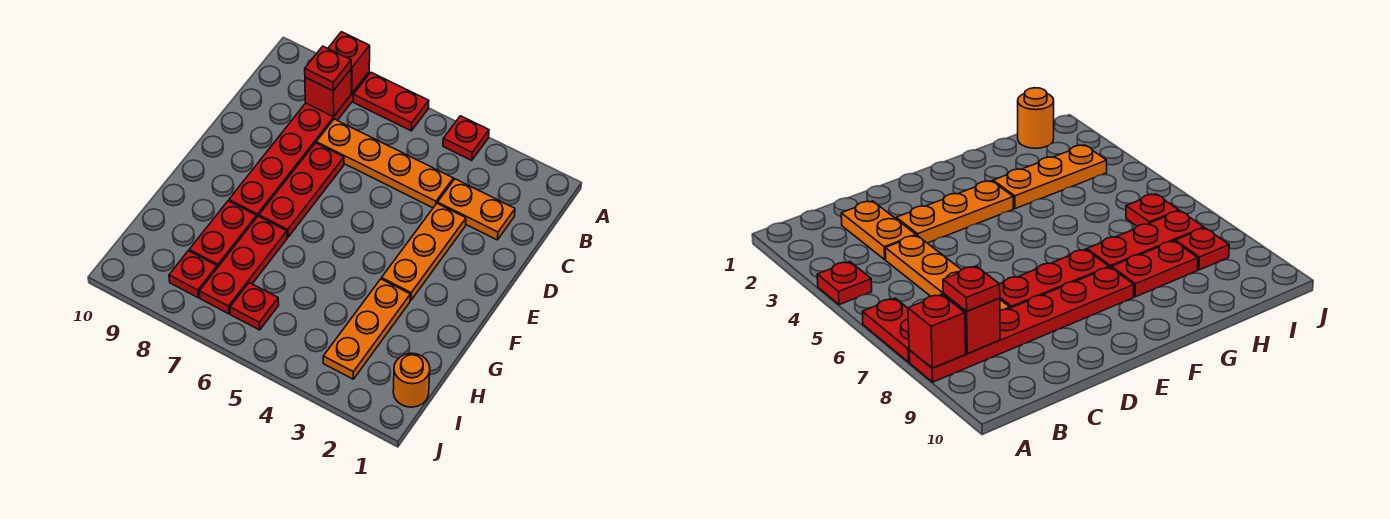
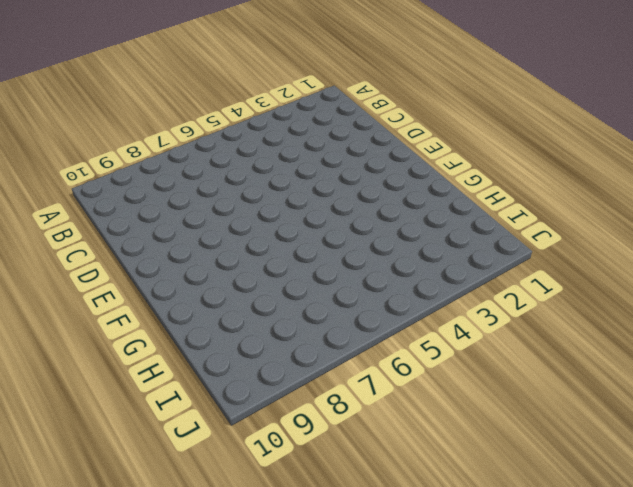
none -> red plate A4 level 1
none -> red plate A6:A7 level 1
none -> red plate A8:F8 level 1

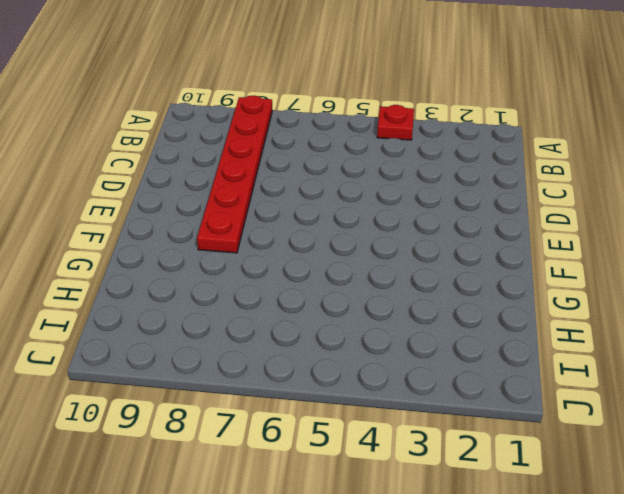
none -> red plate A6:A7 level 1
none -> orange plate C2:C3 level 1
none -> orange plate C4:C7 level 1

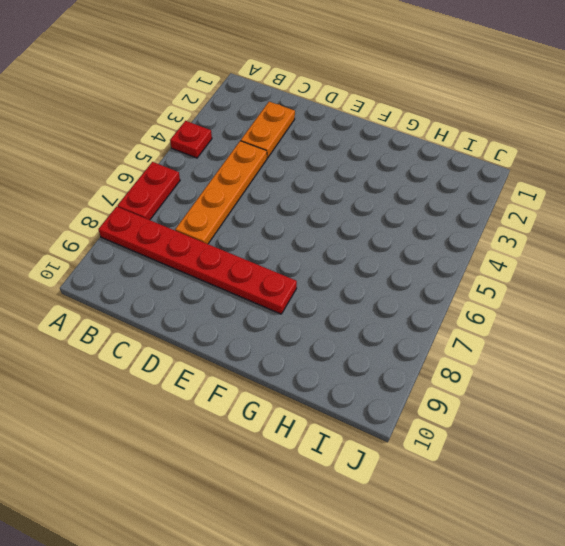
none -> orange plate D3:F3 level 1
none -> red plate D7:F7 level 1
none -> orange plate G3:I3 level 1

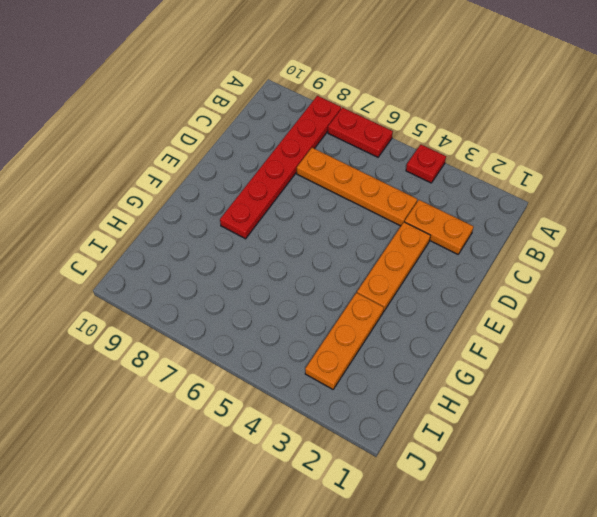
none -> red plate D7:F7 level 1
none -> red plate G7:I7 level 1
none -> red plate G8:H8 level 1

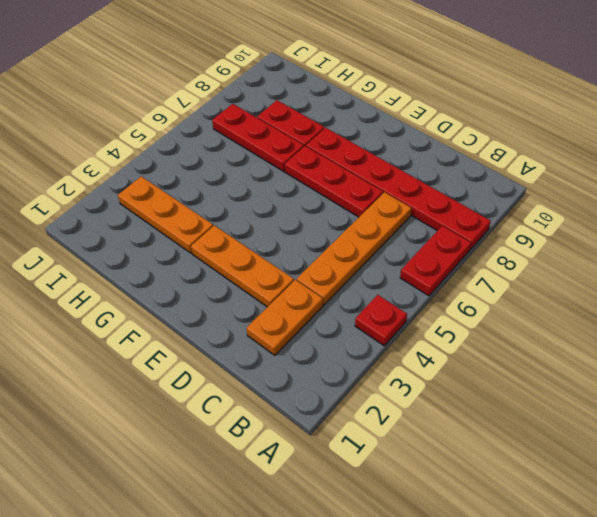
none -> orange round brick I1 level 1
none -> red plate I6 level 1
none -> red plate I8 level 1

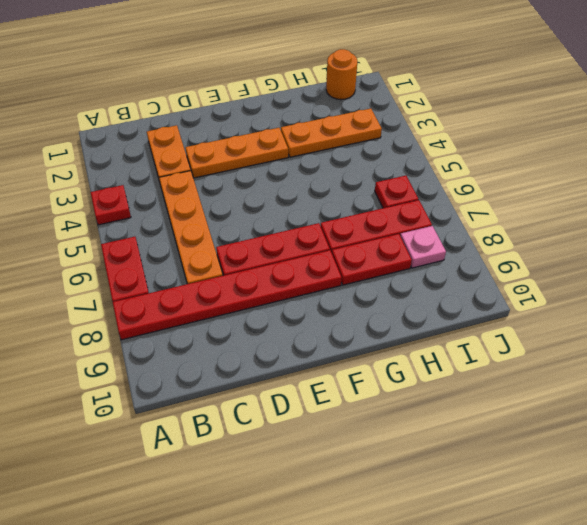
pink plate I8 level 1 -> red plate I8 level 1
none -> red brick A8 level 2
none -> red brick B8 level 2
none -> red plate B8 level 3

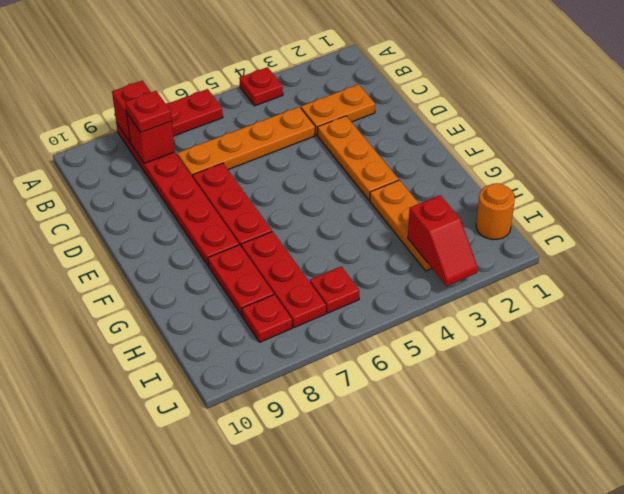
red slope I3:J3 level 2 top I -> none

